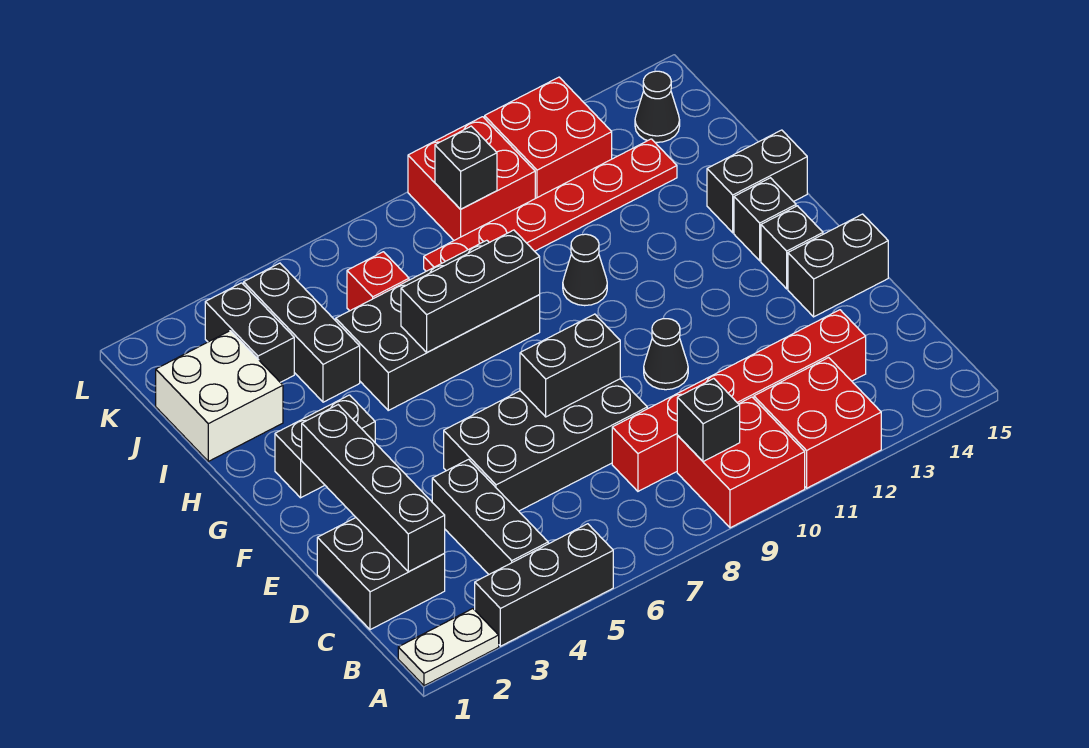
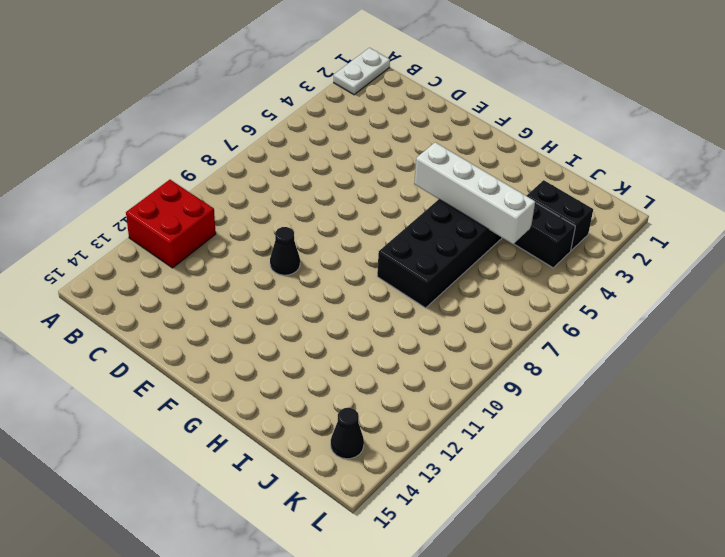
white brick G5:J5 level 2 -> none
none -> black brick A3:A5 level 1
none -> red brick A9:B10 level 1
none -> black brick B4:D4 level 1

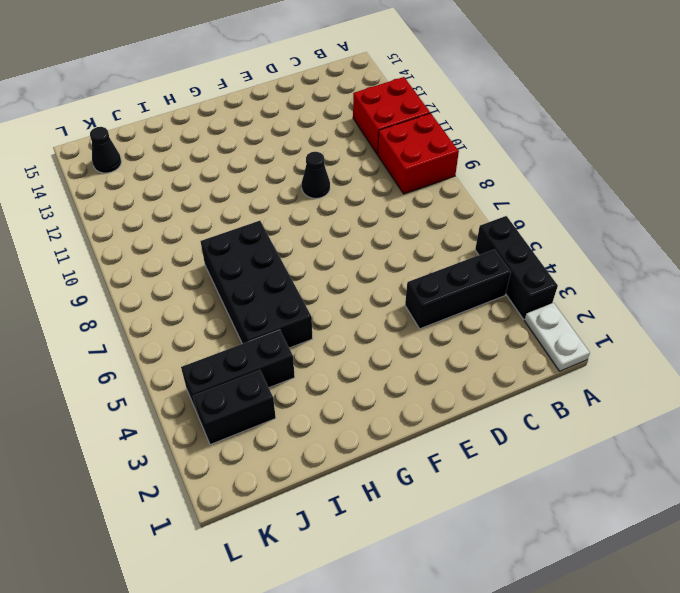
none -> black brick C1:D2 level 1
none -> red brick C8:C13 level 1
none -> black brick D5:E8 level 1

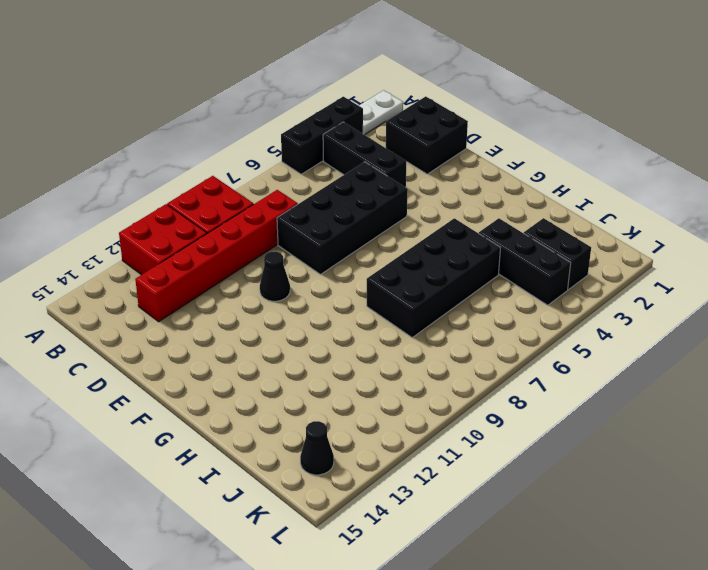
none -> black brick E14:E15 level 1
none -> black brick F14 level 1
none -> black brick G2:G3 level 1

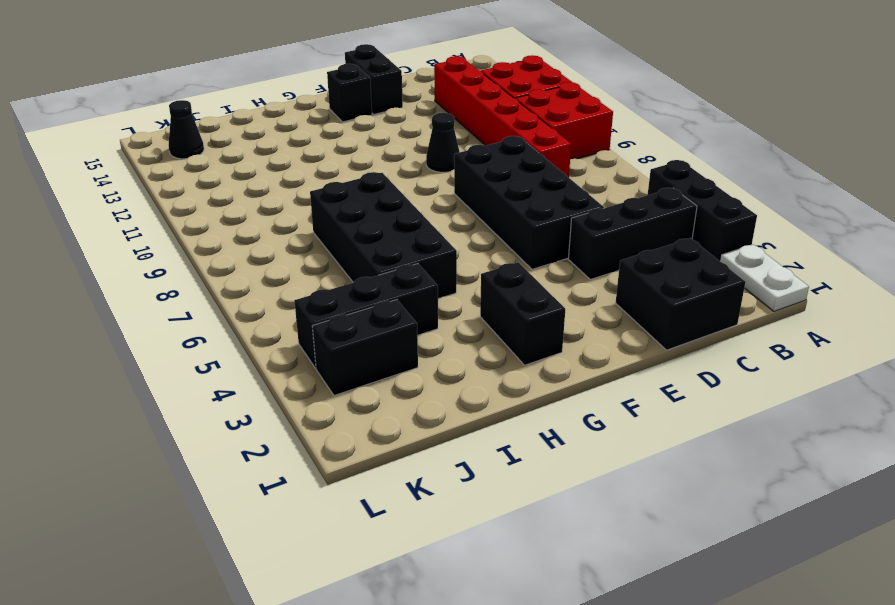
none -> black brick G14 level 1
none -> black cone H10 level 1
none -> black brick H14:H15 level 1

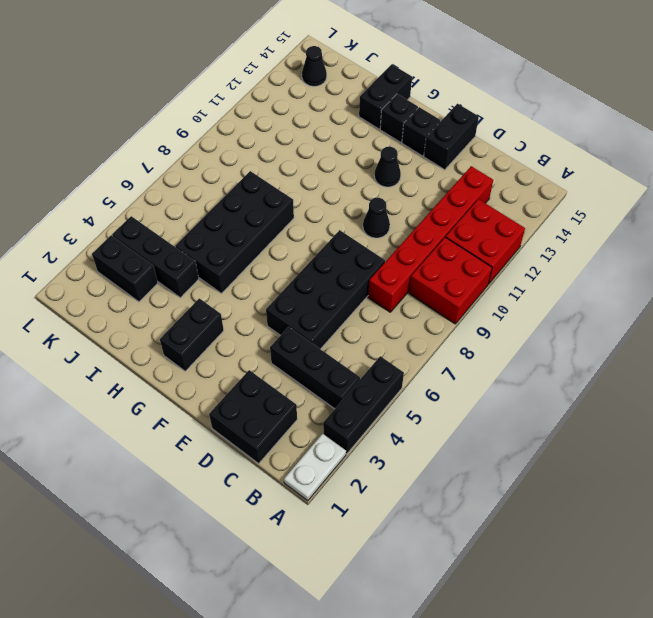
black cone F12 level 1 -> black cone H10 level 1
none -> white brick I1:J2 level 1
none -> red brick J6 level 1
none -> red plate J8:J13 level 1

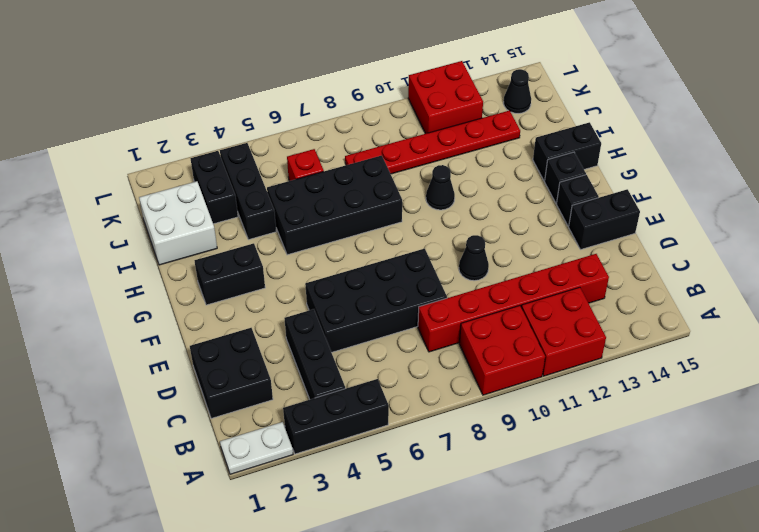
none -> red brick K9:L10 level 1
none -> black brick B9 level 2
none -> black brick C2:F2 level 2

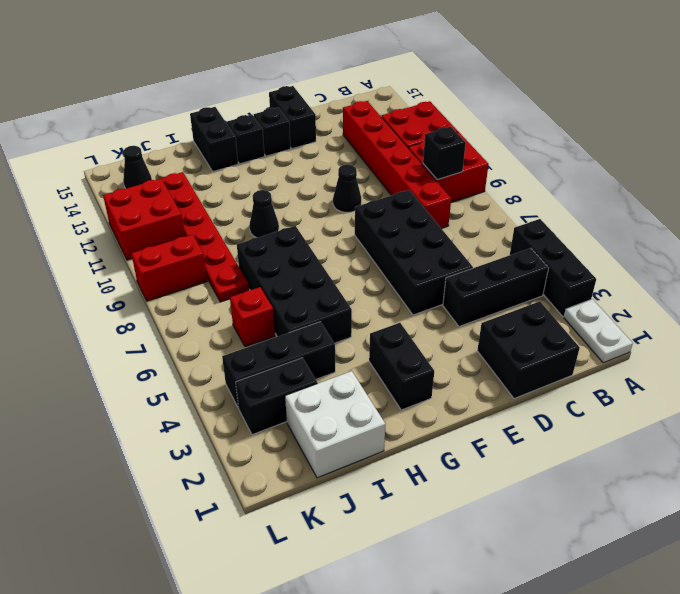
red brick K9:L9 level 1 -> red brick K9:L10 level 1
none -> black brick C2:F2 level 2
none -> black brick E7:E8 level 2
none -> black brick H6:H8 level 2

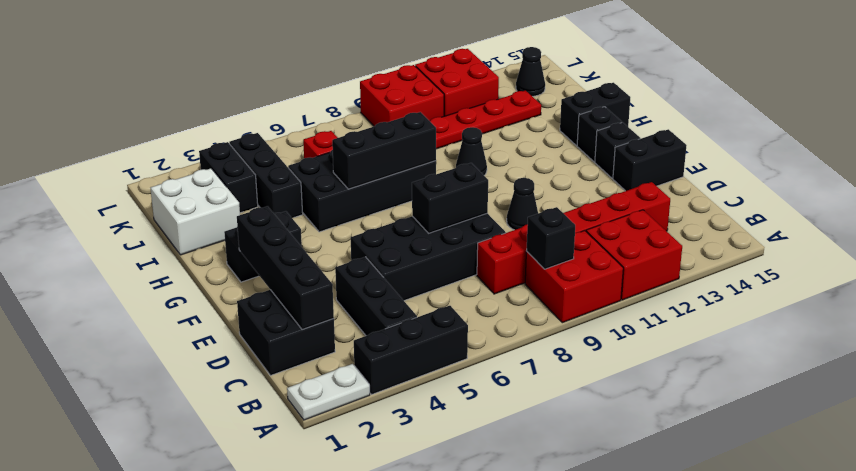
none -> black brick K9 level 2

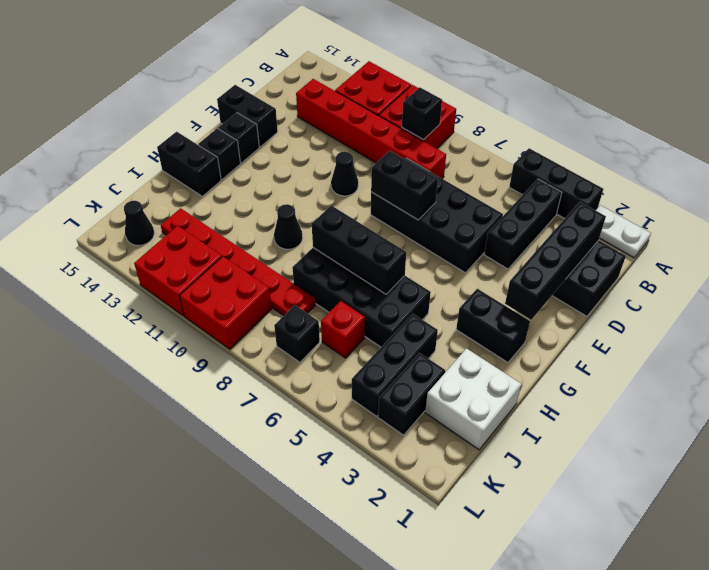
black brick K7 level 1 -> black brick K9 level 2

